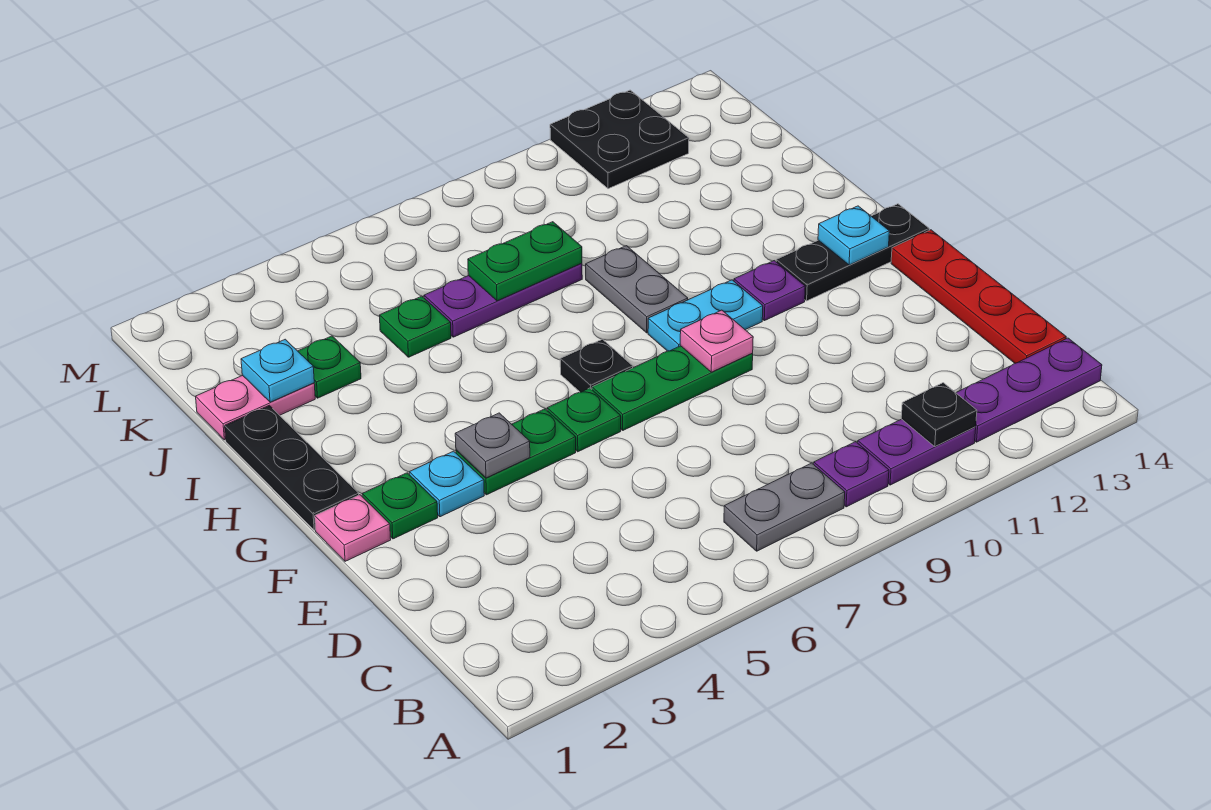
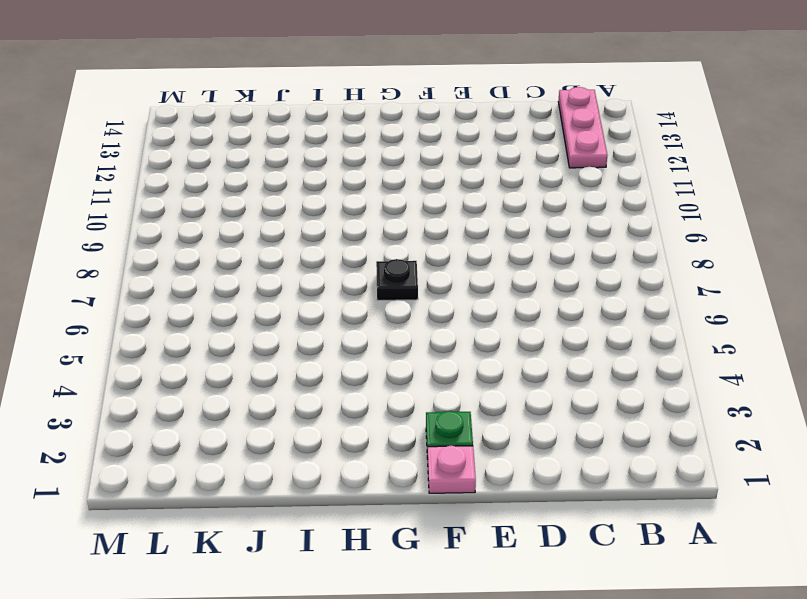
pink plate B12:B14 level 1 -> purple plate B12:B14 level 1
none -> grey plate B7:B8 level 1
none -> purple plate B9 level 1
none -> purple plate B10:B11 level 1

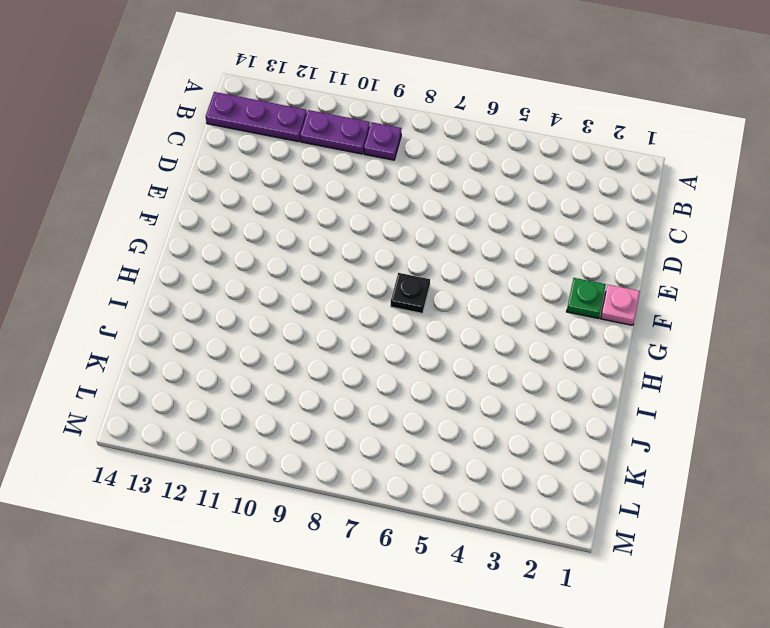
none -> grey plate B7:B8 level 1
none -> red plate C14:F14 level 1
none -> cyan plate F3 level 1

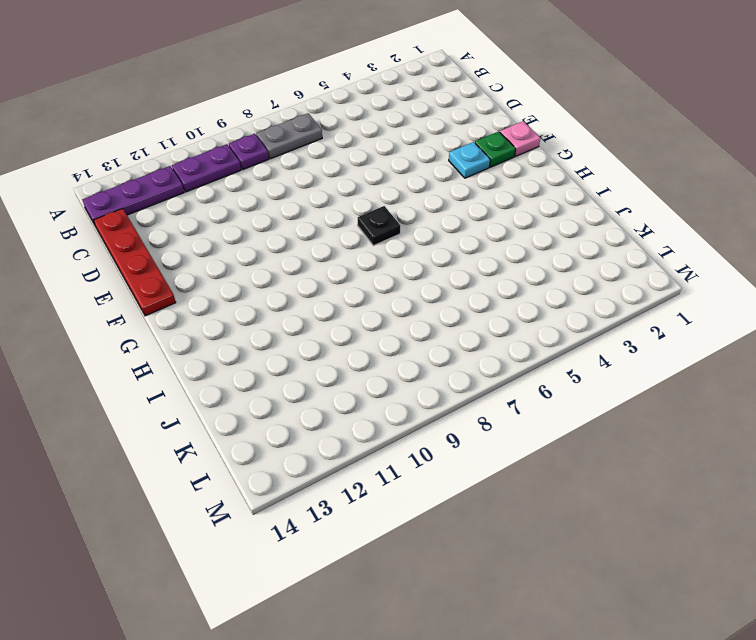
none -> green plate F4:F5 level 1
none -> green plate F6 level 1
none -> green plate F7:F9 level 1

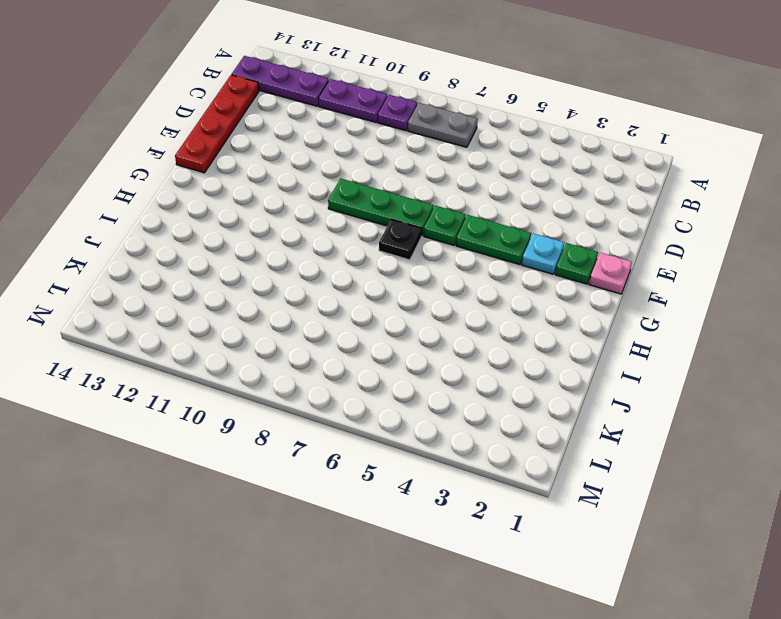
none -> black plate G1:I1 level 1
none -> cyan plate G9:G10 level 1
none -> purple plate G11 level 1

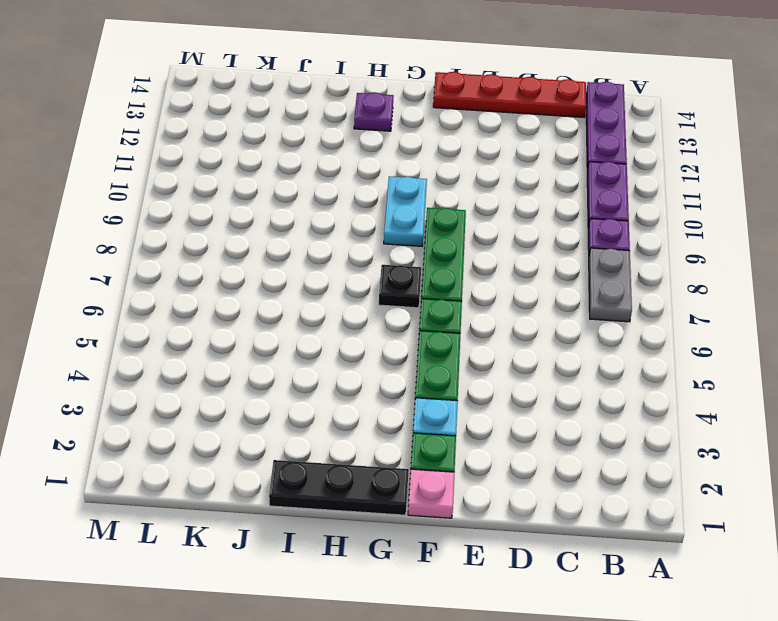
purple plate H13 level 1 -> purple plate G11 level 1
none -> black plate G12:G14 level 1
none -> grey plate H9:I9 level 1
none -> pink plate J1:J2 level 1

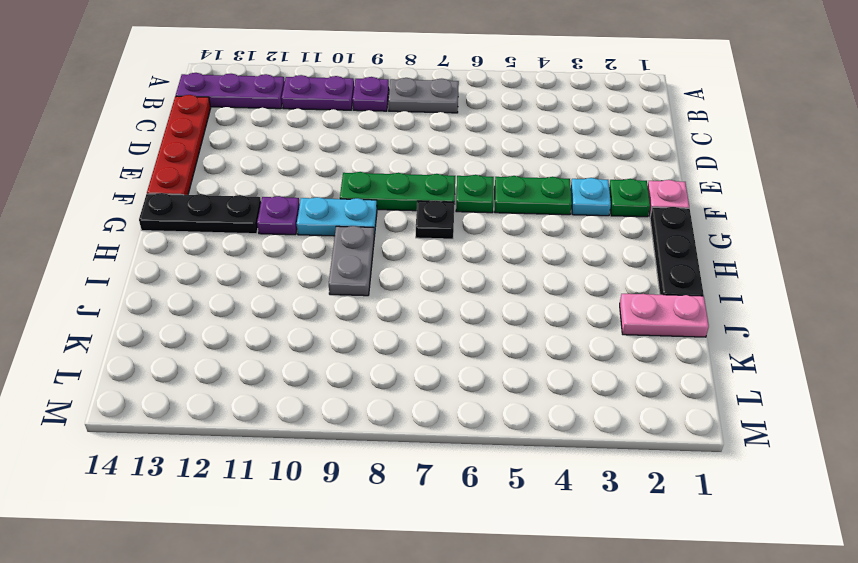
none -> green plate J3 level 1
none -> green plate J5 level 1
none -> purple plate J6:J8 level 1

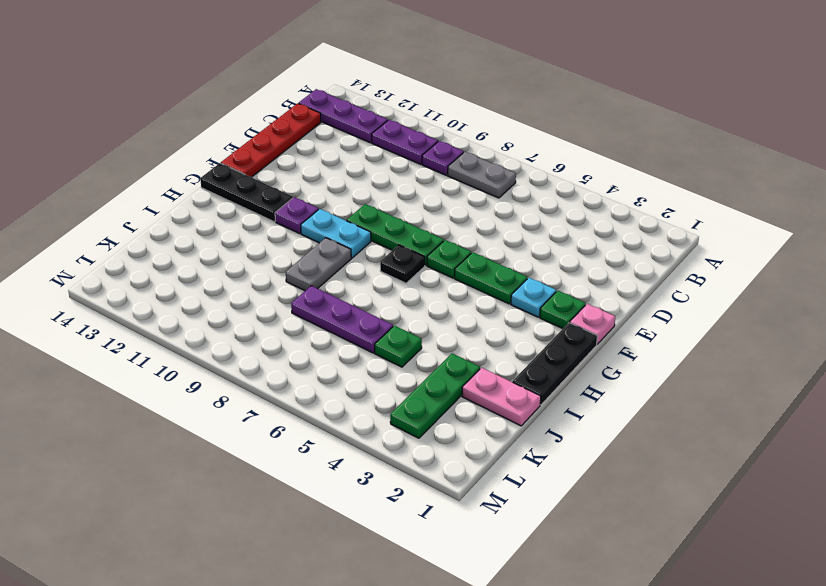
green plate J3:L3 level 1 -> green plate J3 level 1
none -> black plate L11:M12 level 1
none -> black plate B11 level 2
none -> grey plate F4 level 2

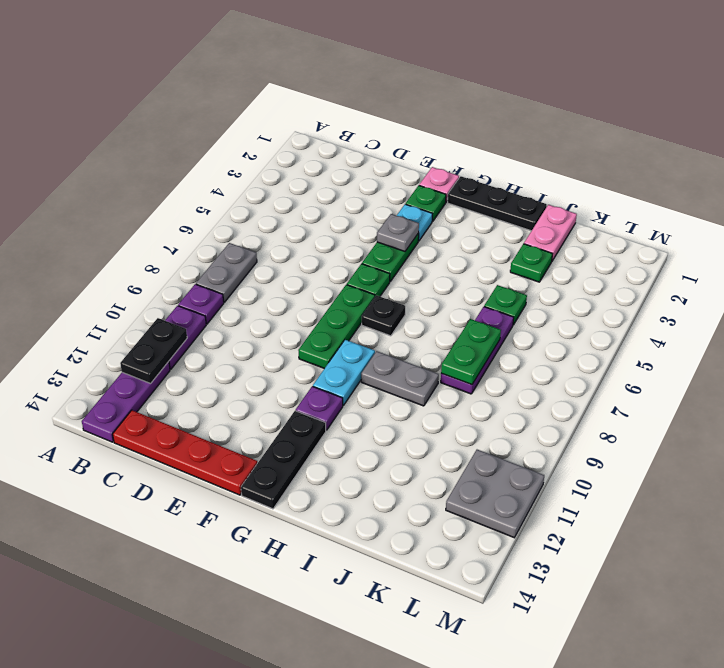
black plate B11:B12 level 2 -> black plate B11 level 2
grey plate L11:M12 level 1 -> black plate L11:M12 level 1
none -> pink plate F9 level 2
none -> cyan plate G13 level 2
none -> cyan plate J2 level 2

